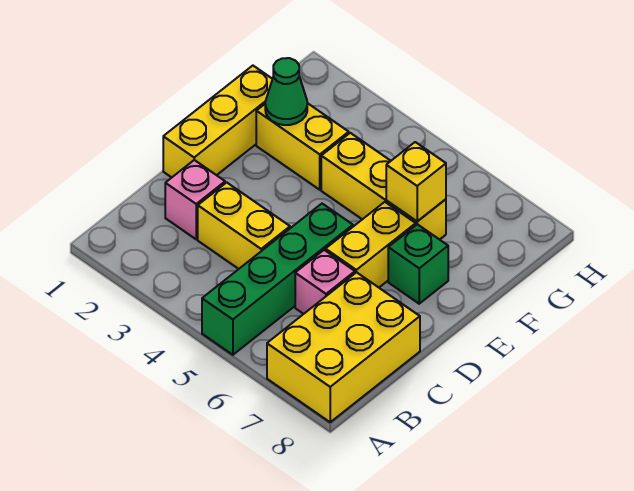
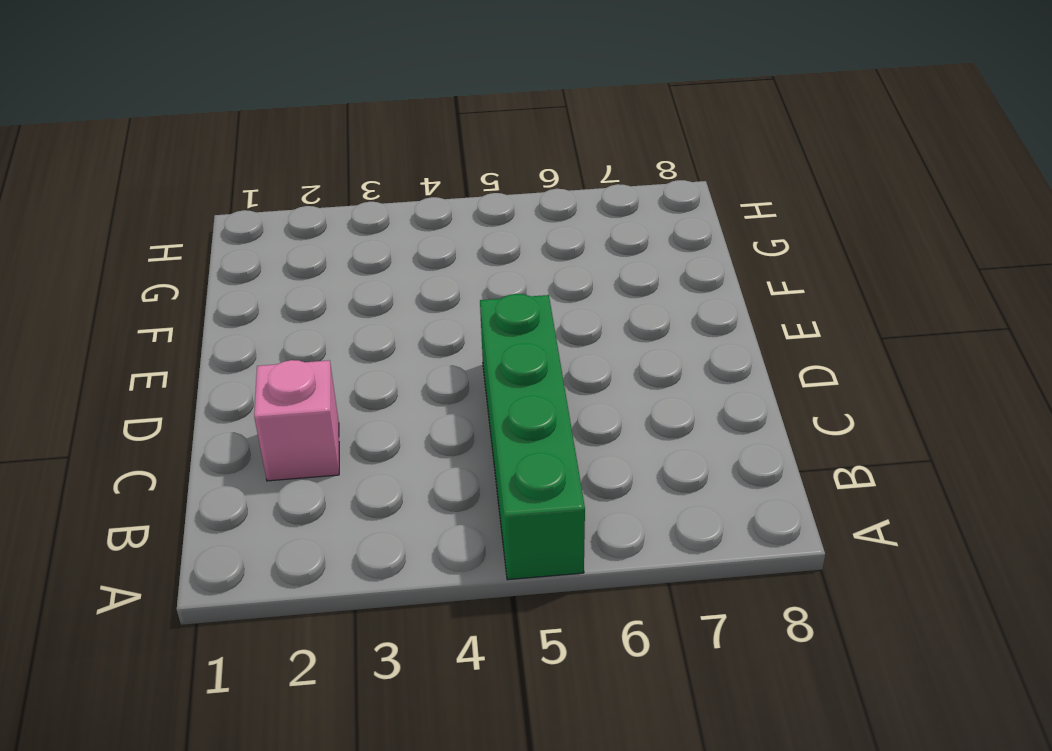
none -> yellow brick A7:C8 level 1
none -> yellow brick C3:C4 level 1
none -> pink brick C6 level 1

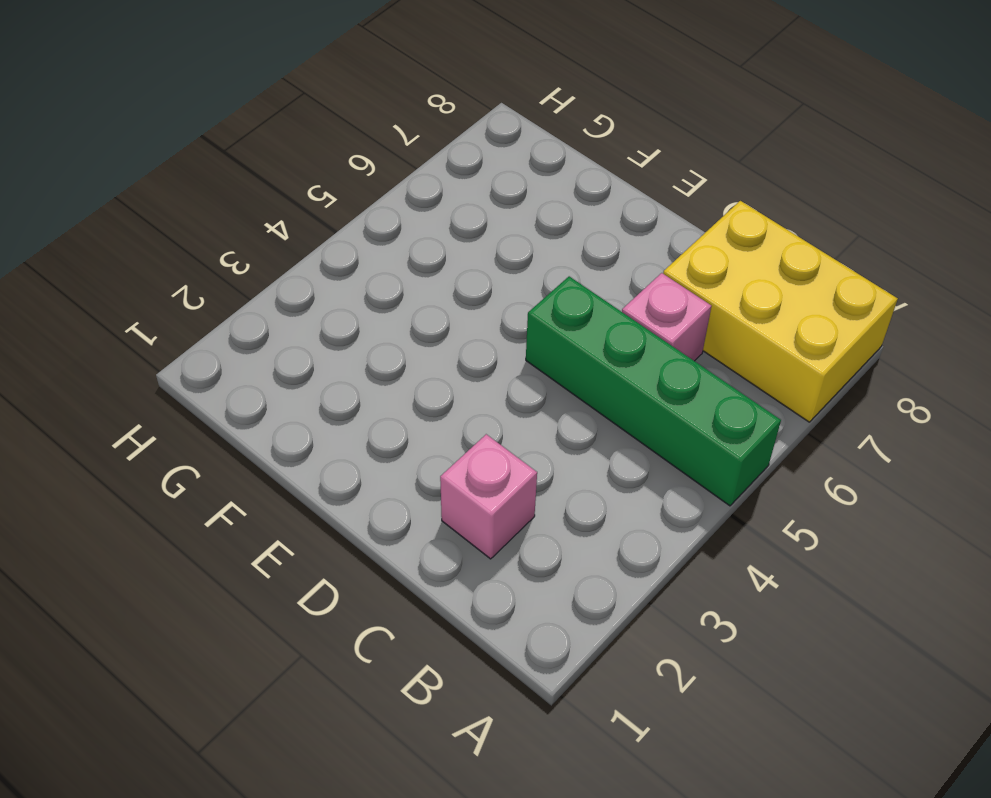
none -> yellow brick C3:C4 level 1
none -> yellow brick D1:F1 level 1
none -> yellow brick D6:E6 level 1

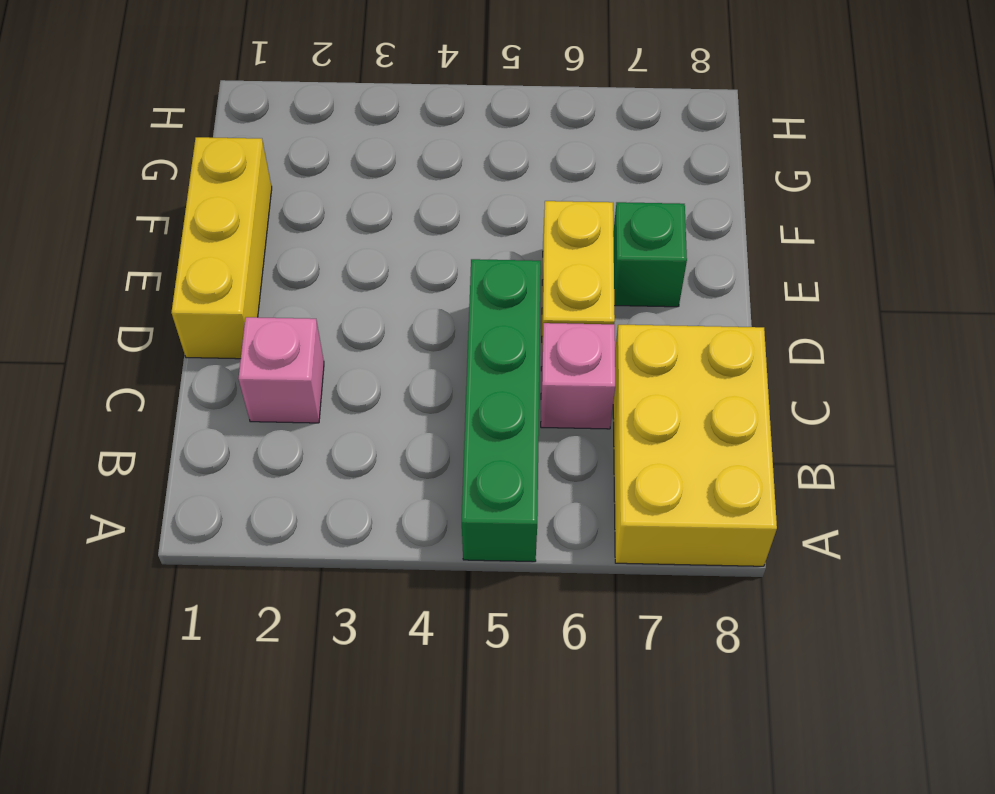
none -> yellow brick C3:C4 level 1
none -> yellow brick F2:F3 level 1
none -> yellow brick F4:F6 level 1

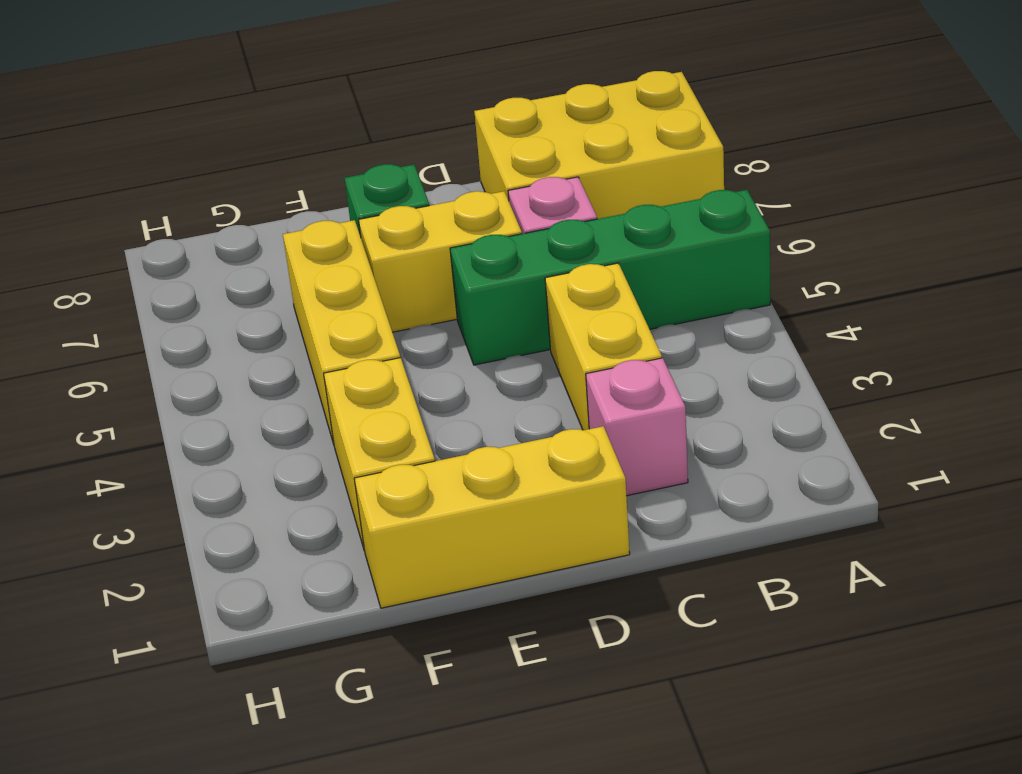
none -> green cone F2 level 2
none -> yellow brick F6 level 2

